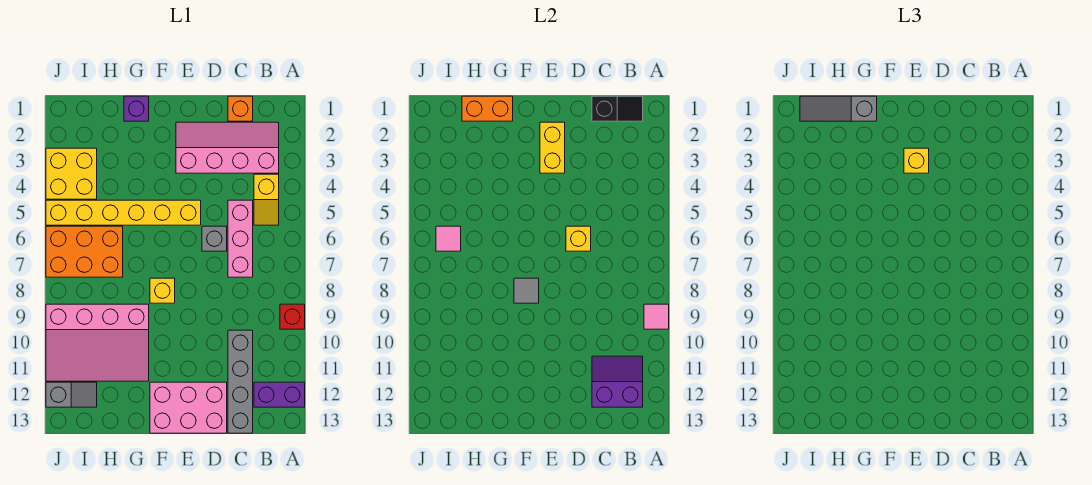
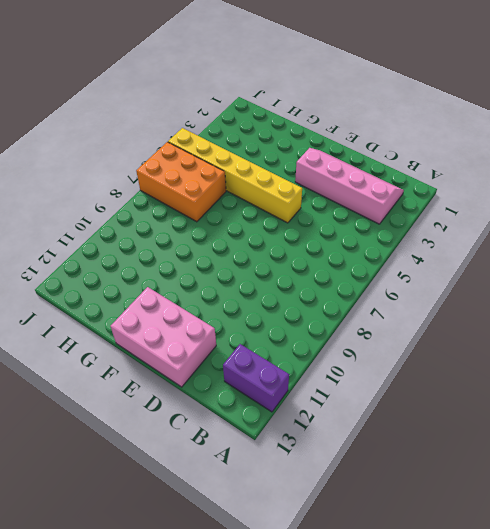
none -> red brick A9 level 1
none -> yellow slope B4:B5 level 1 top 4
none -> orange brick C1 level 1

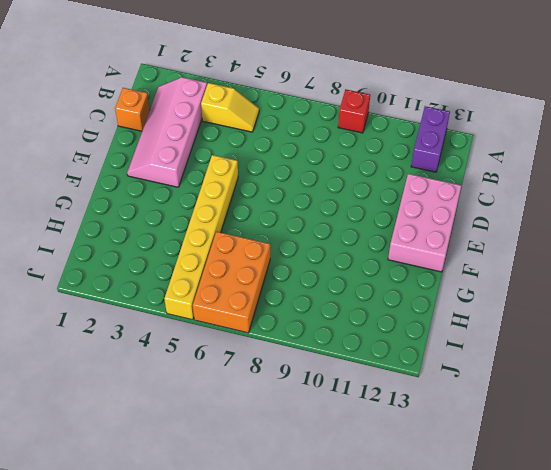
none -> pink brick C5:C7 level 1
none -> grey brick C10:C13 level 1
none -> grey brick D6 level 1

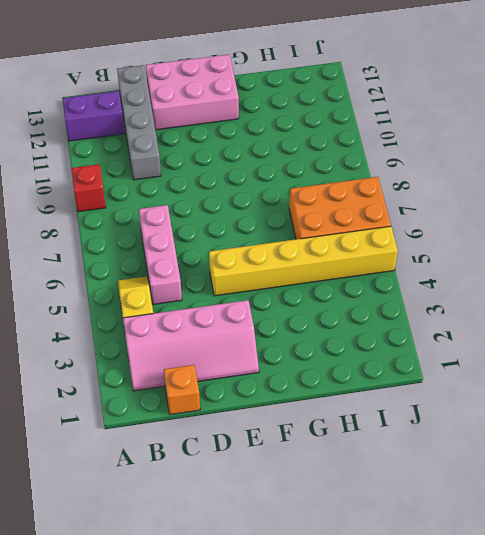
none -> grey brick D6 level 1
none -> yellow brick F8 level 1
none -> purple brick G1 level 1

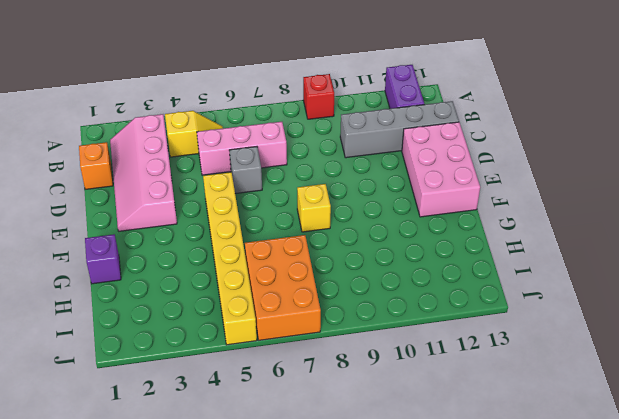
none -> pink slope G9:J11 level 1 top 9
none -> yellow brick I3:J4 level 1
none -> grey slope I12:J12 level 1 top J

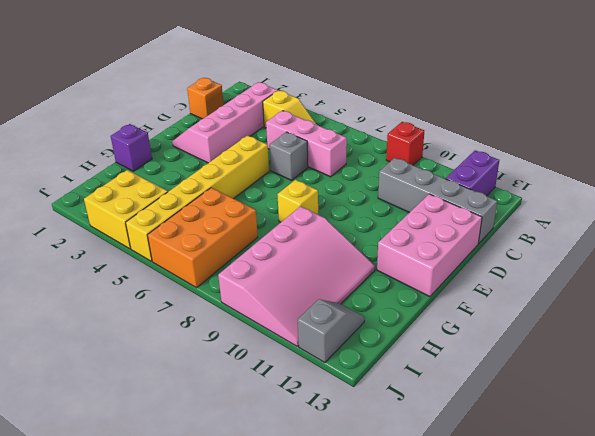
none -> pink tile A9 level 2
none -> black slope B1:C1 level 2 top C
none -> purple slope B11:C12 level 2 top 12

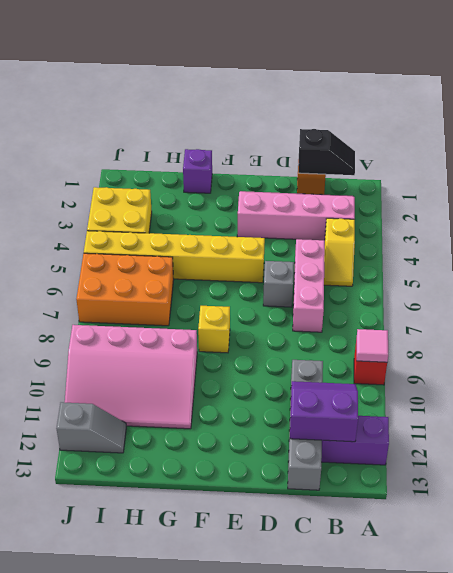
none -> pink brick D12:F13 level 1
none -> yellow brick D6 level 2
none -> yellow brick E2:E3 level 2

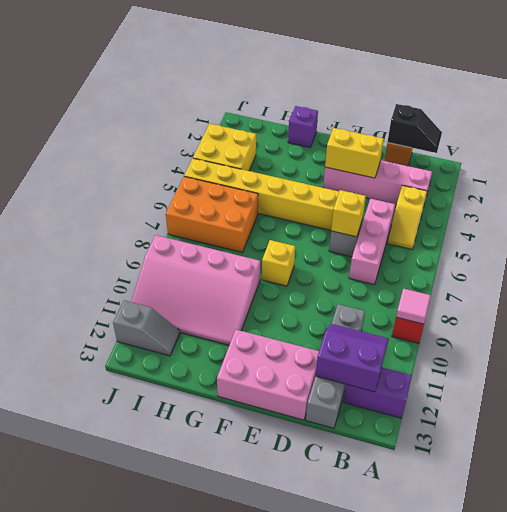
yellow brick D3:E3 level 2 -> yellow brick E2:E3 level 2
none -> grey tile F8 level 2
none -> orange brick G1:H1 level 2
none -> pink tile I6 level 2

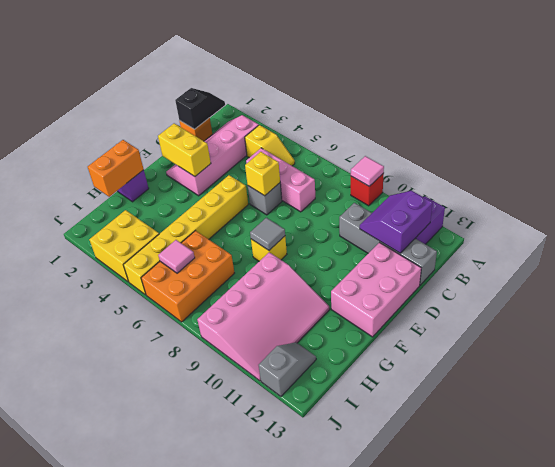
none -> yellow brick E3 level 3
none -> grey slope G1:I1 level 3 top G

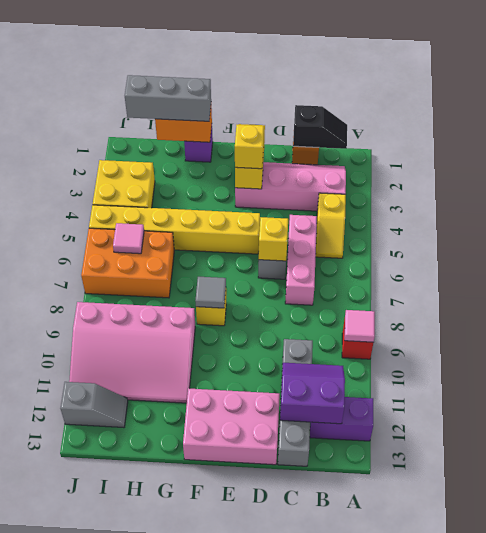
grey brick G1:I1 level 3 -> grey slope G1:I1 level 3 top G

